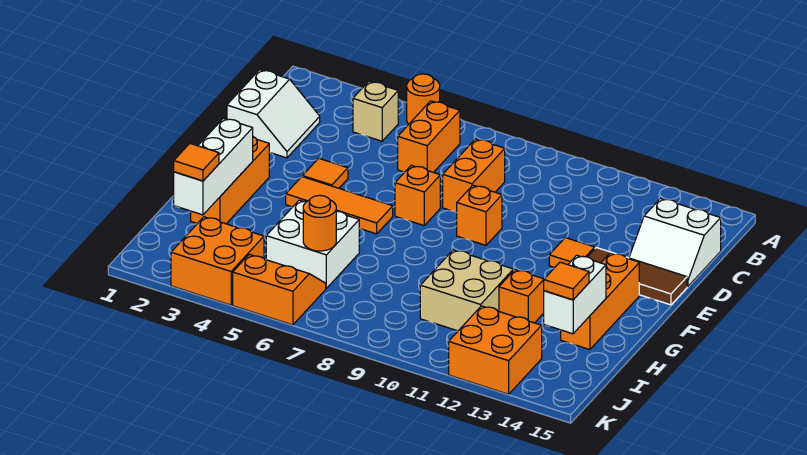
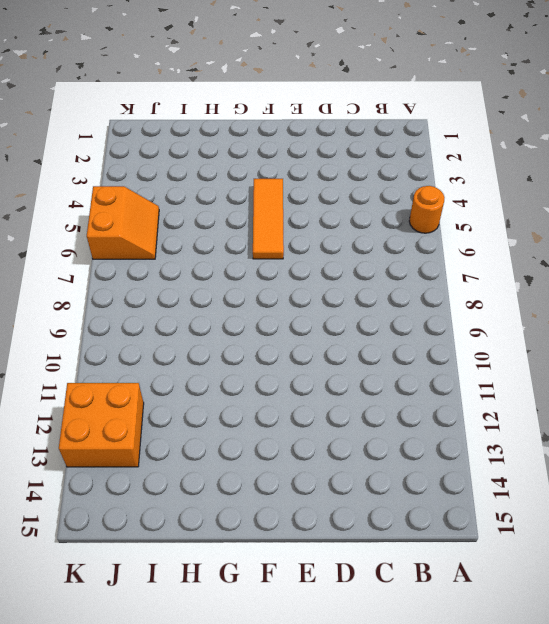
none -> tan brick B4 level 1
none -> orange brick B6:C6 level 1
none -> white slope C1:D2 level 1 top 1

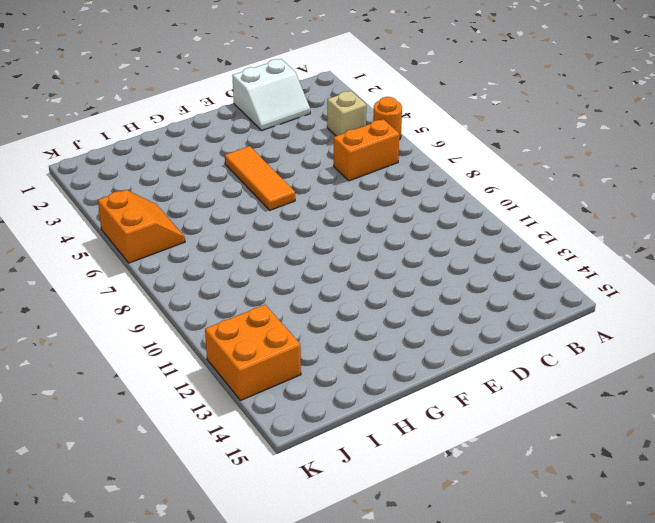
none -> orange brick C8:D8 level 1
none -> white slope C14:D15 level 1 top C
none -> orange tile E4 level 1

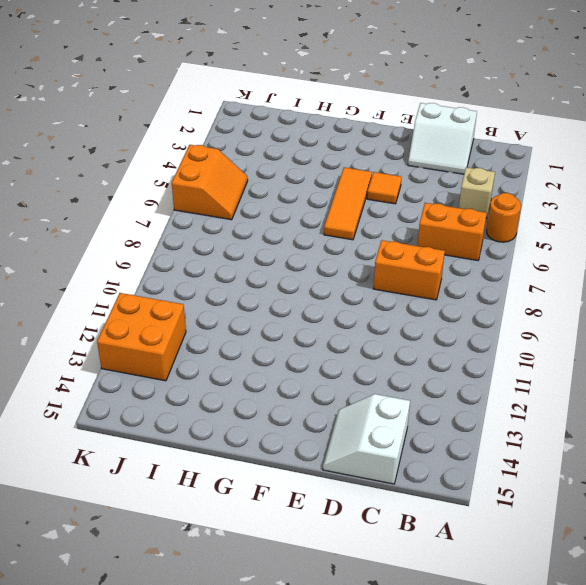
none -> orange brick E7 level 1
none -> orange brick E9 level 1
none -> orange tile E12 level 1

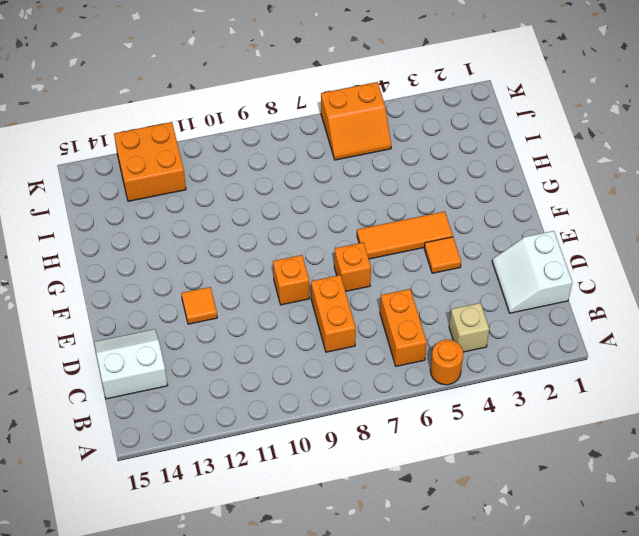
none -> brown tile E13:E15 level 1
none -> orange brick F2:H2 level 1
none -> orange brick F14:H14 level 1

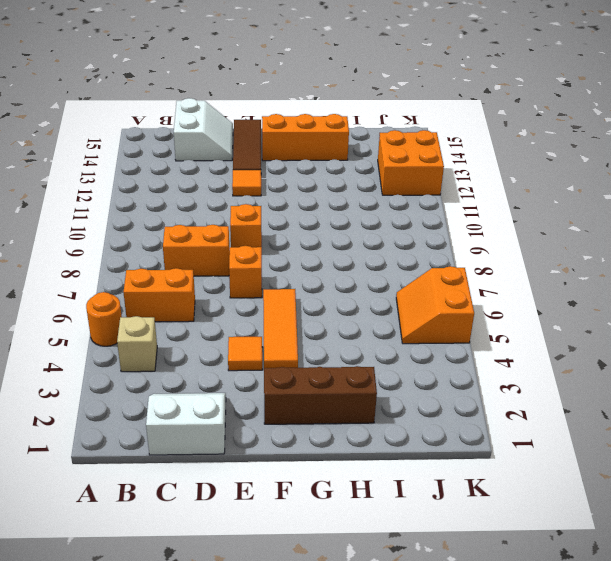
brown brick F2:H2 level 1 -> orange brick F2:H2 level 1
none -> white brick H5:I6 level 1
none -> tan brick H10:I11 level 1
none -> orange brick H12 level 1

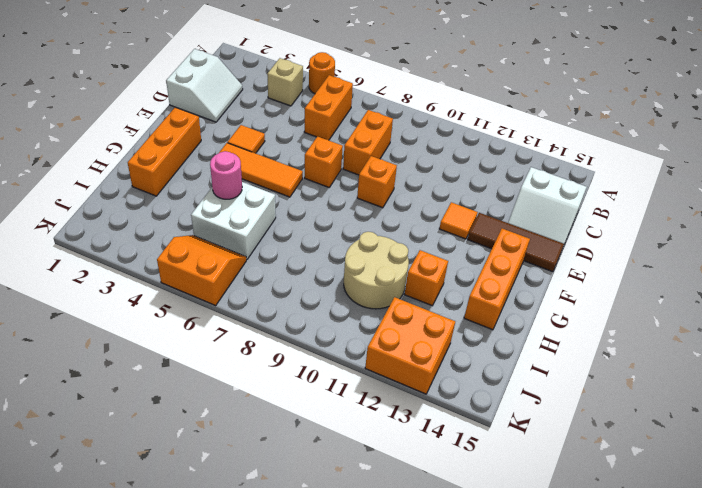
pink round brick H5 level 2 -> none
tan round brick H10:I11 level 1 -> tan brick H10:I11 level 1
none -> orange brick J3:K4 level 1
none -> white brick G2:I2 level 2
none -> white brick H14:I14 level 2

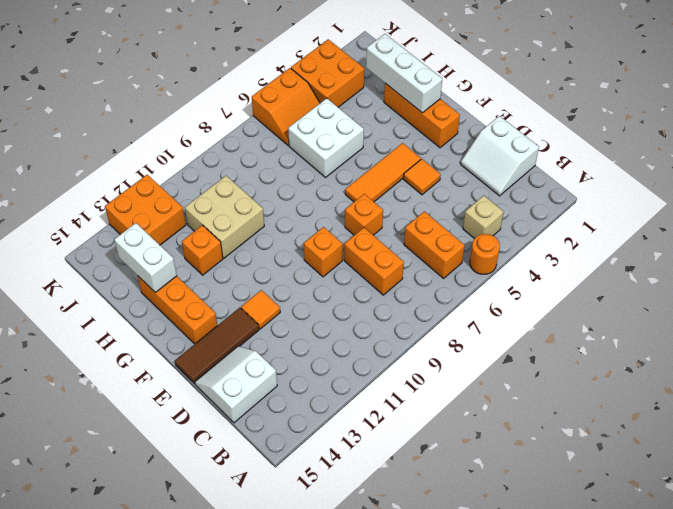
none -> orange round brick I6 level 2
none -> orange tile I2 level 3
none -> orange tile I14 level 3

